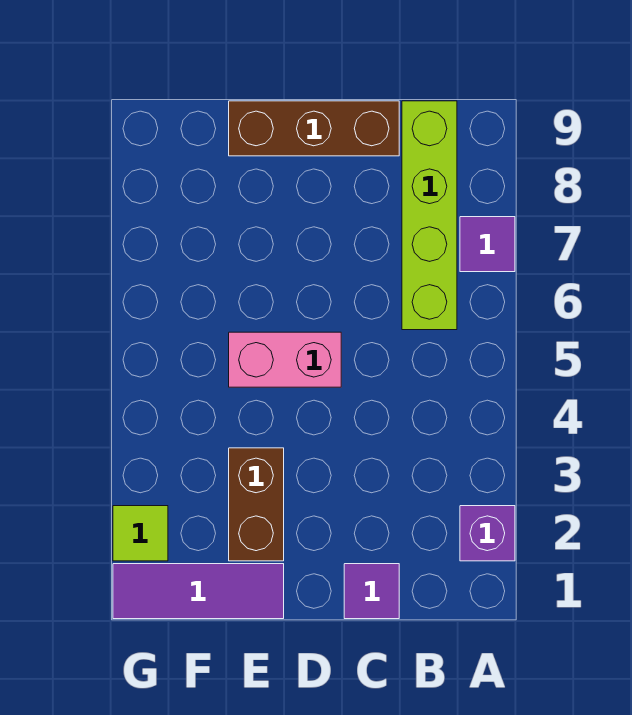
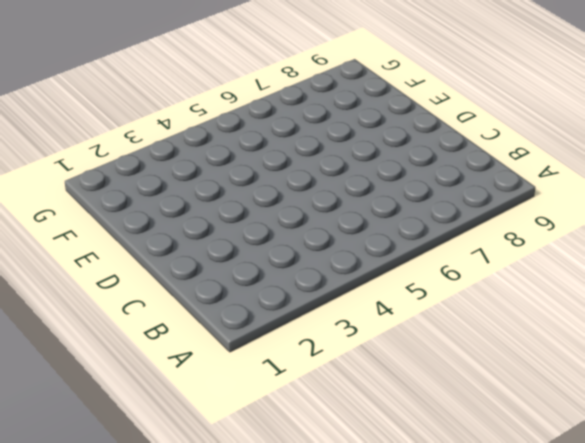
none -> purple brick A2 level 1
none -> purple tile A7 level 1

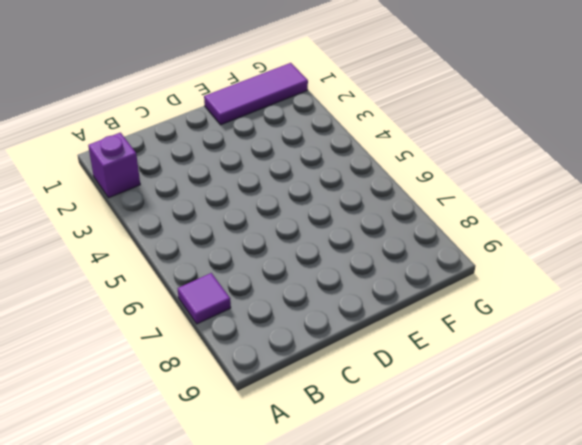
none -> lime brick B6:B9 level 1
none -> purple tile C1 level 1

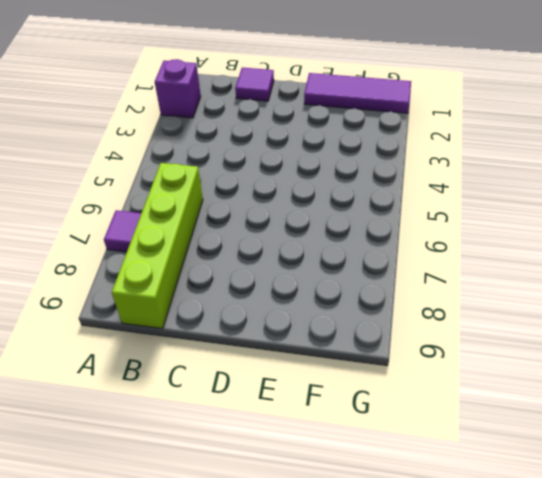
none -> brown brick C9:E9 level 1
none -> pink brick D5:E5 level 1

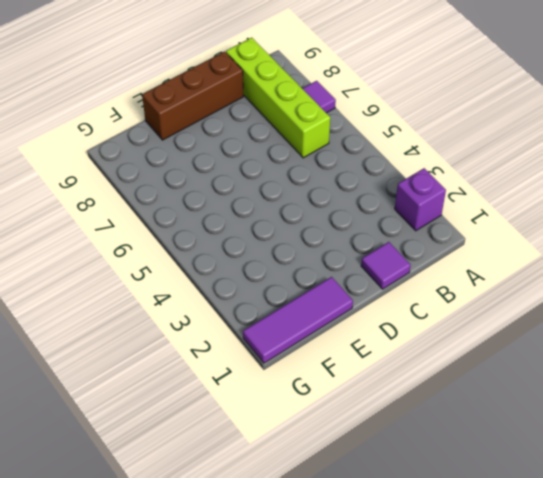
none -> pink brick D5:E5 level 1
none -> brown brick E2:E3 level 1

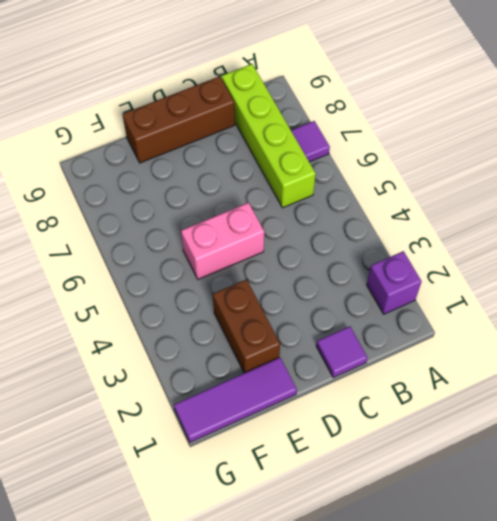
none -> lime tile G2 level 1

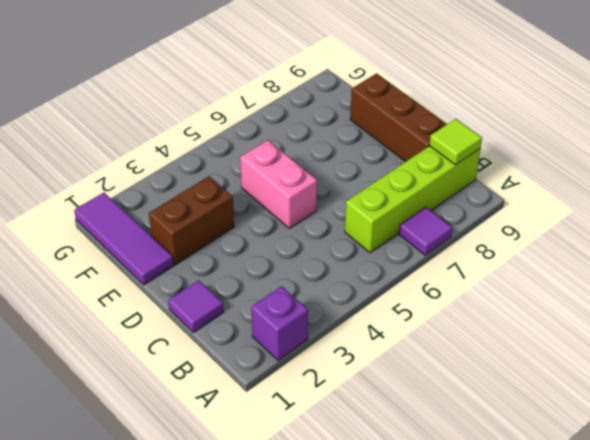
lime tile B9 level 2 -> lime tile G2 level 1

